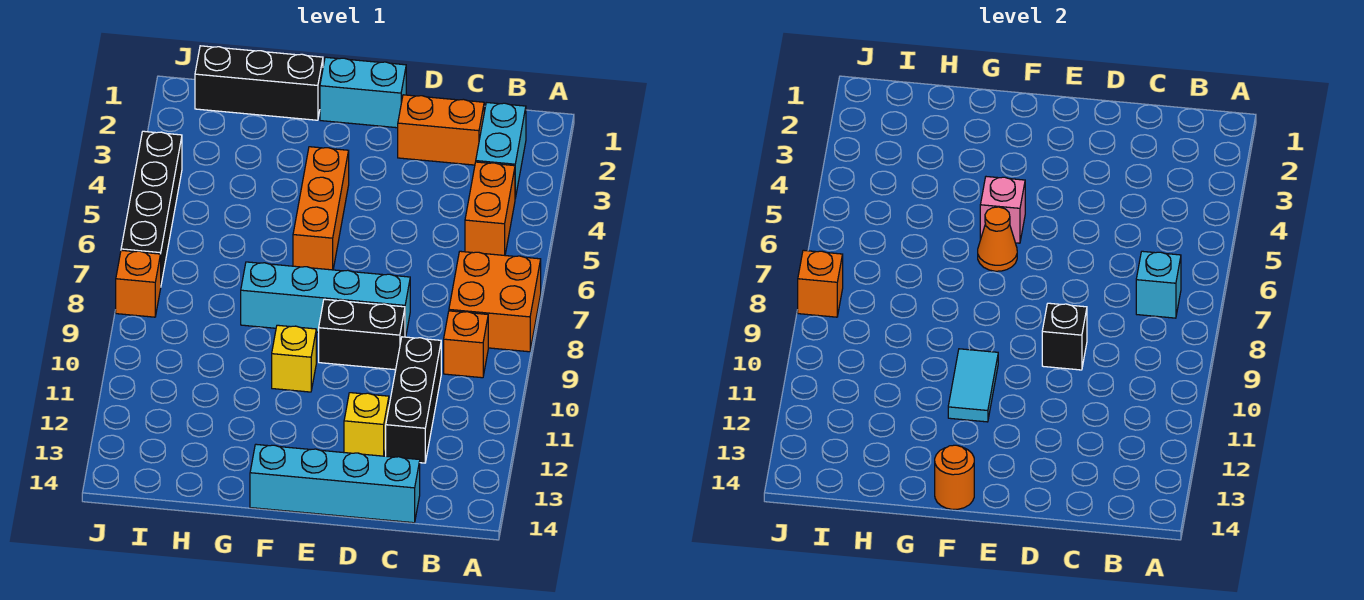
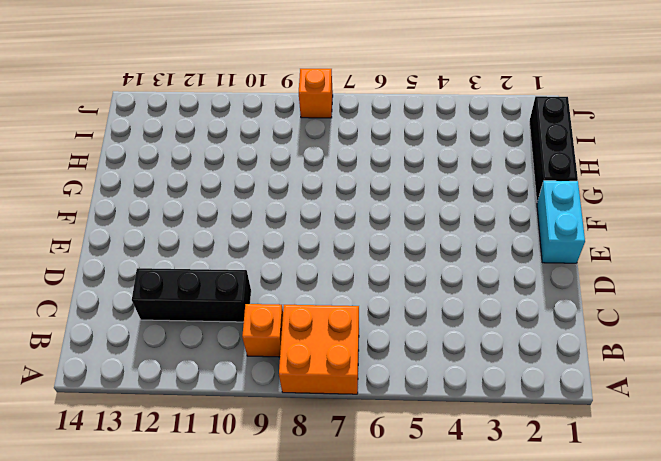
none -> cyan brick B2:B3 level 1
none -> orange brick B4:B5 level 1
none -> orange brick C2:D2 level 1

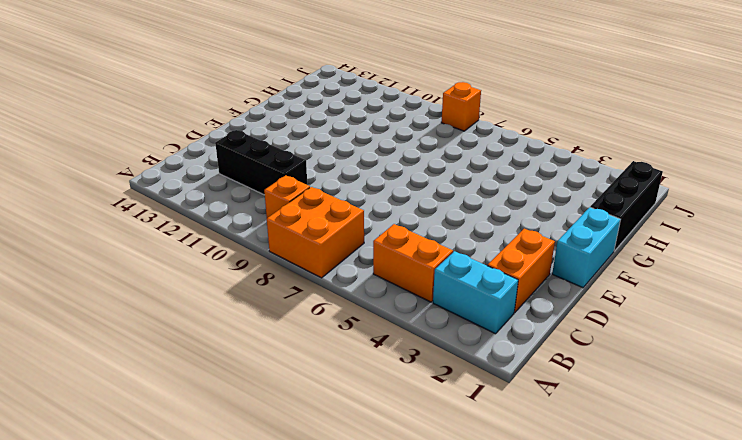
none -> cyan brick C14:F14 level 1
none -> cyan brick D8:G8 level 1
none -> black brick D9:E9 level 1

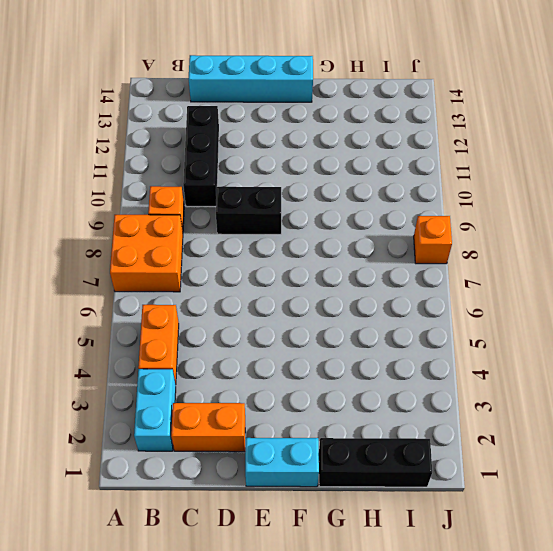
none -> cyan brick D8:G8 level 1
none -> yellow brick D12 level 1
none -> orange brick F4:F6 level 1

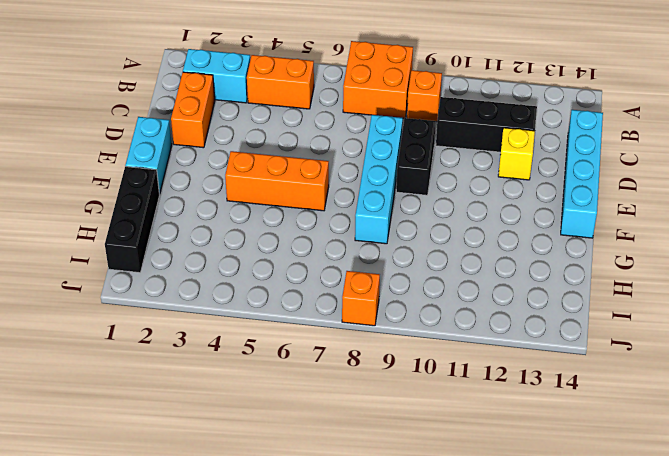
none -> yellow brick F10 level 1
none -> black brick J4:J7 level 1
none -> cyan brick B7 level 2

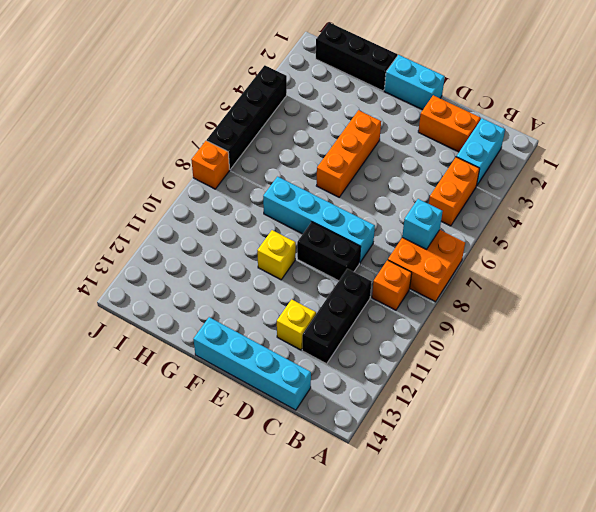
none -> black brick D9 level 2
none -> pink brick F5 level 2
none -> orange cone F6 level 2

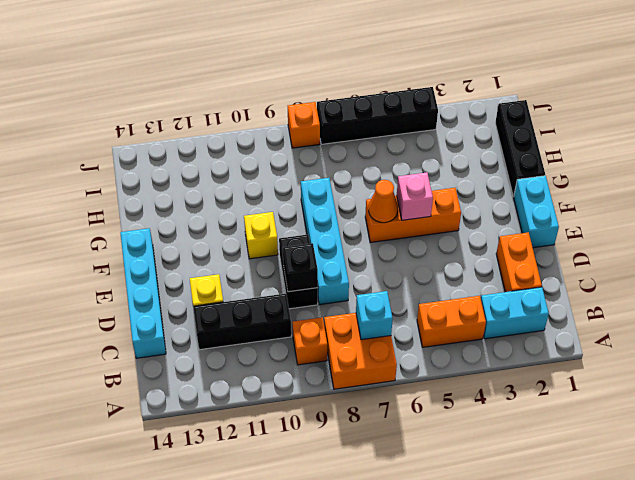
none -> cyan tile F10:F11 level 2
none -> orange round brick F14 level 2
none -> orange brick J8 level 2

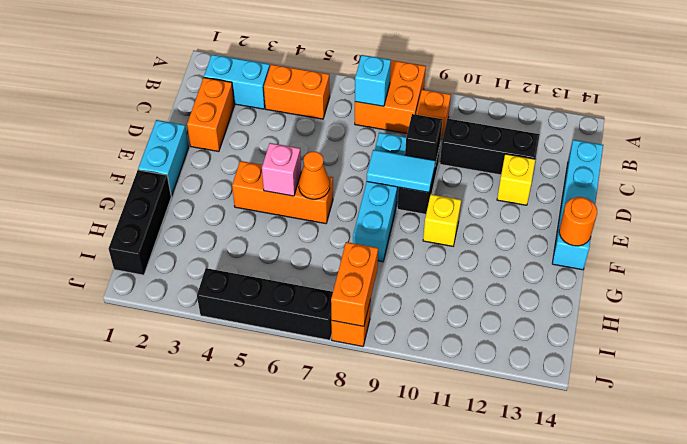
cyan tile E8:E9 level 2 -> cyan tile F10:F11 level 2
orange brick I8:J8 level 2 -> orange brick J8 level 2

